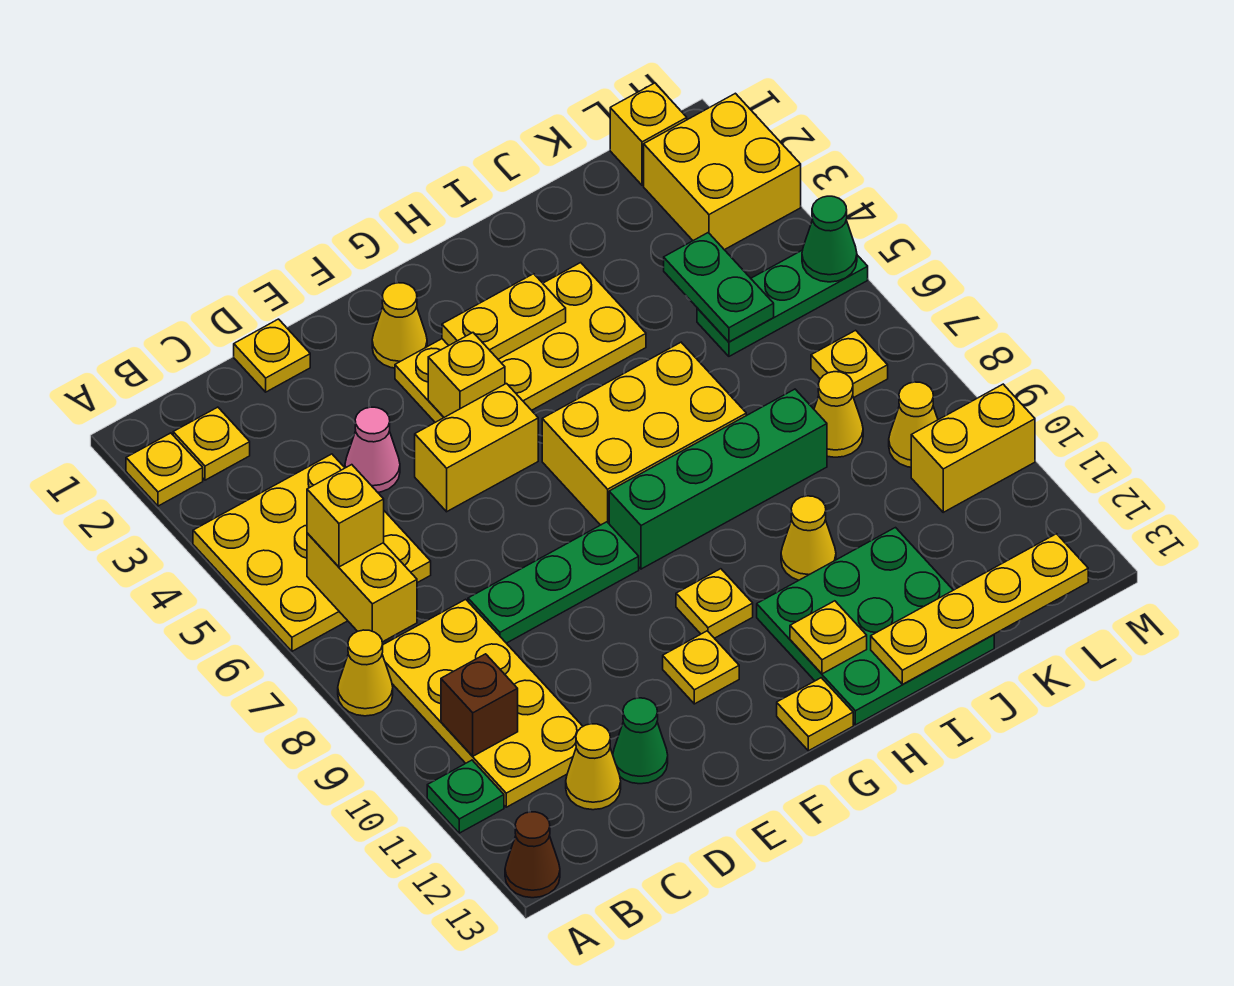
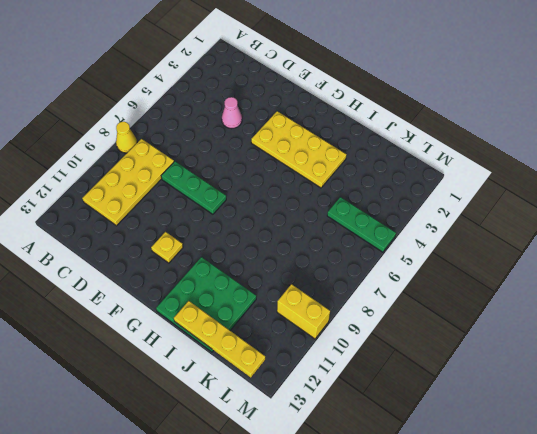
none -> yellow plate A2 level 1
none -> yellow plate A4:C6 level 1
none -> green plate A11 level 1
none -> brown cone A13 level 1

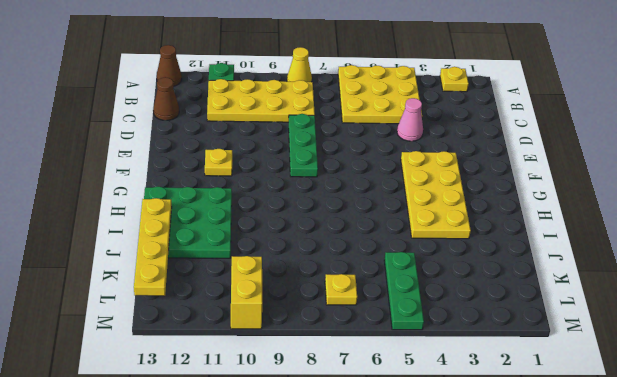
brown cone C13 level 1 -> none
none -> yellow plate B2 level 1
none -> yellow cone C12 level 1
none -> yellow plate D1 level 1
none -> green cone D12 level 1

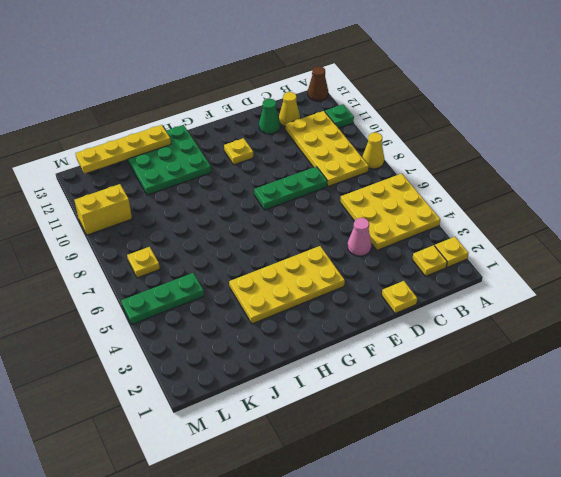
none -> yellow brick E5:F5 level 1
none -> yellow cone F2 level 1
none -> yellow brick G6:I7 level 1
none -> green brick G8:J8 level 1

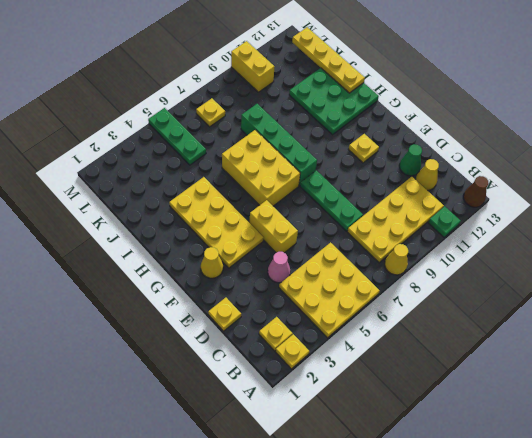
none -> yellow plate G10 level 1
none -> yellow plate G13 level 1
none -> yellow cone I10 level 1
none -> yellow cone K8 level 1

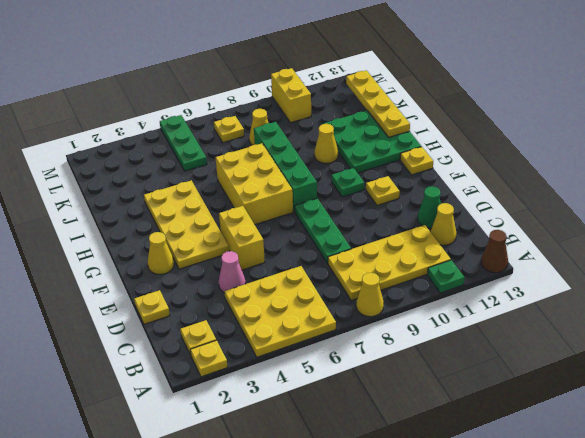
green plate G10 level 1 -> yellow plate G10 level 1
none -> yellow brick L1 level 1
none -> yellow brick L2:M3 level 1
none -> yellow cone L9 level 1
none -> yellow brick B6:B7 level 2

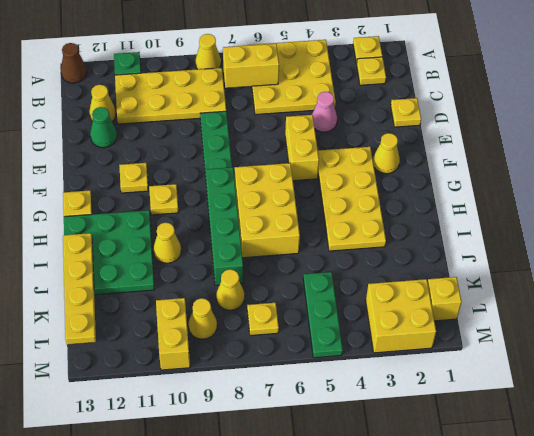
none -> brown brick B10 level 2
none -> yellow brick F4 level 2
none -> yellow plate G3:H3 level 2
none -> yellow plate H12 level 2

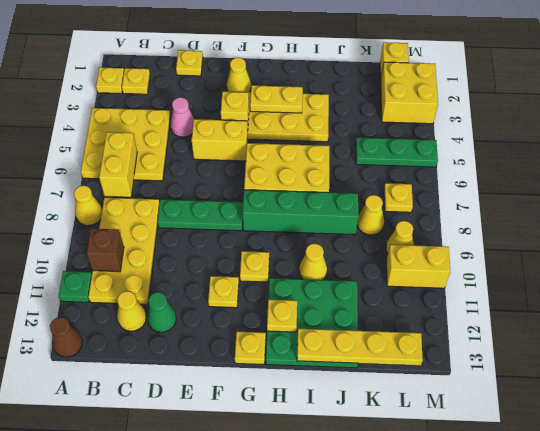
none -> green plate K4:K5 level 2
none -> green cone M5 level 2
none -> yellow brick B6 level 3

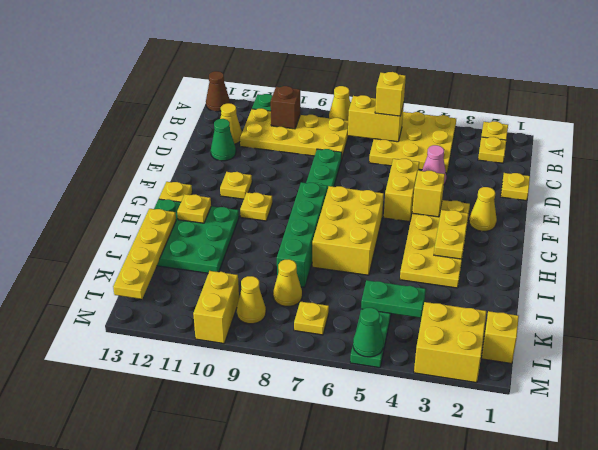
none -> yellow cone I10 level 1

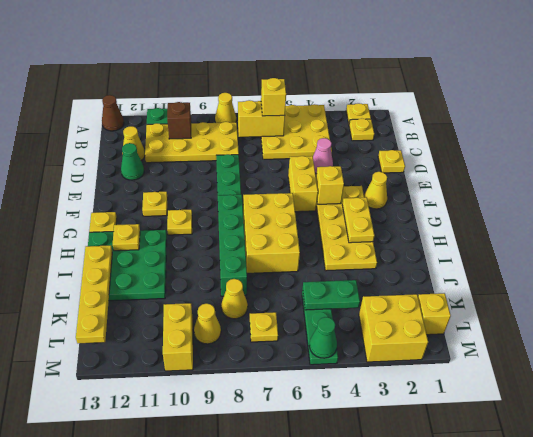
none -> yellow cone I10 level 1

